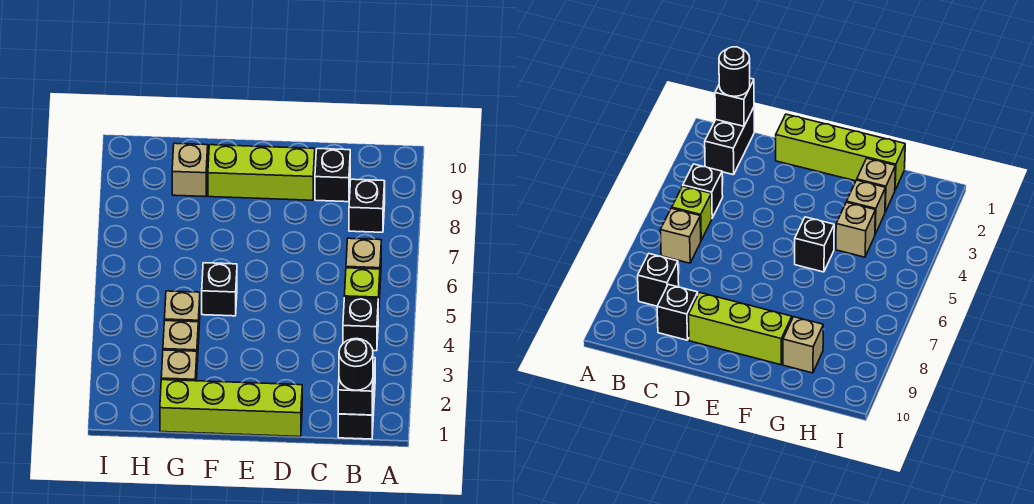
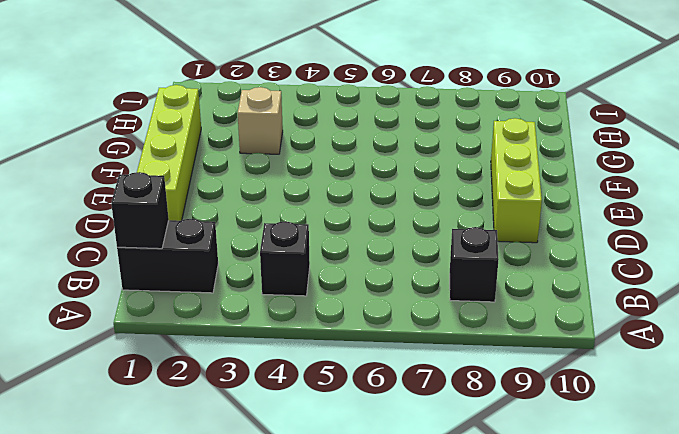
none -> lime brick B5 level 1
none -> tan brick B6 level 1
none -> black brick C9 level 1

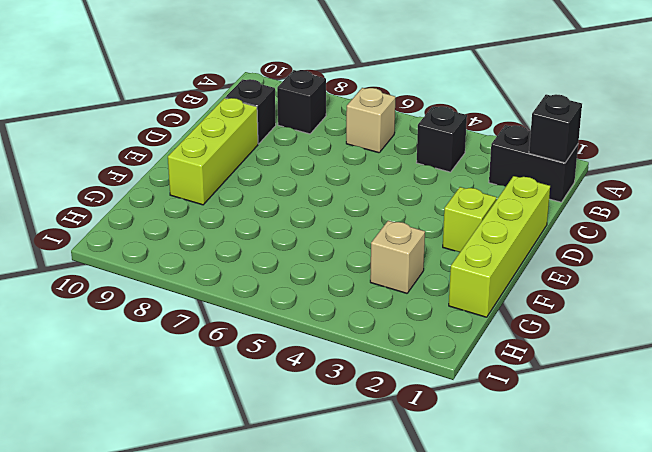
lime brick E2 level 1 -> lime brick B5 level 1
none -> black brick F5 level 1
none -> tan brick G2 level 1
none -> tan brick G4 level 1

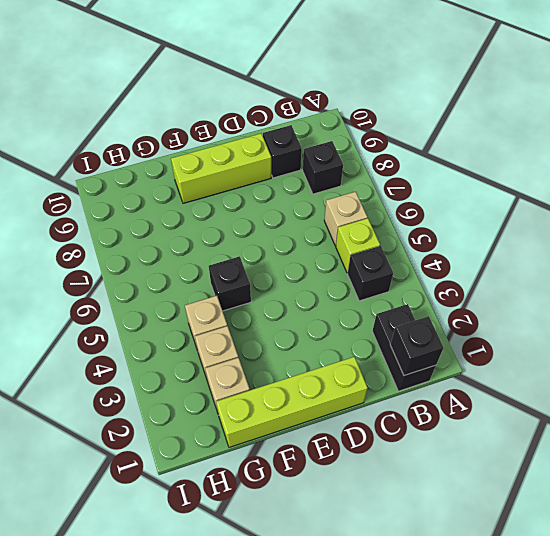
none -> tan brick G9 level 1
none -> black round brick B1 level 3

